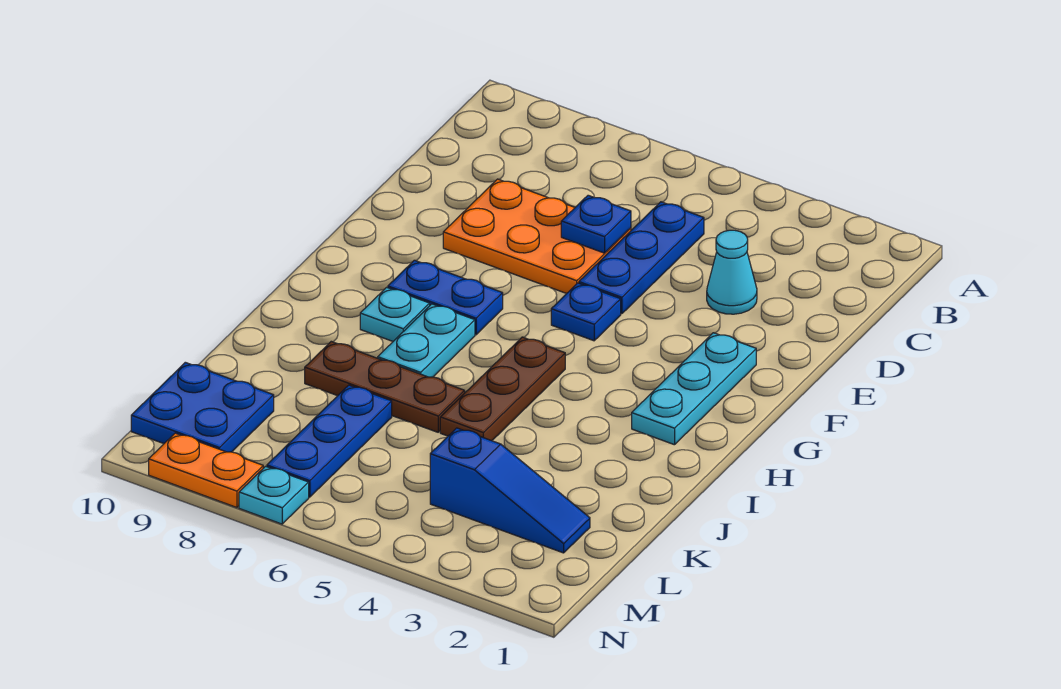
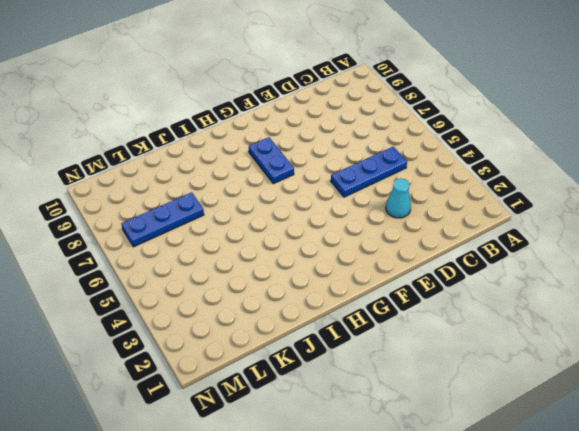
none -> orange plate D6:E8 level 1
none -> cyan plate F2:H2 level 1
none -> blue plate F5 level 1

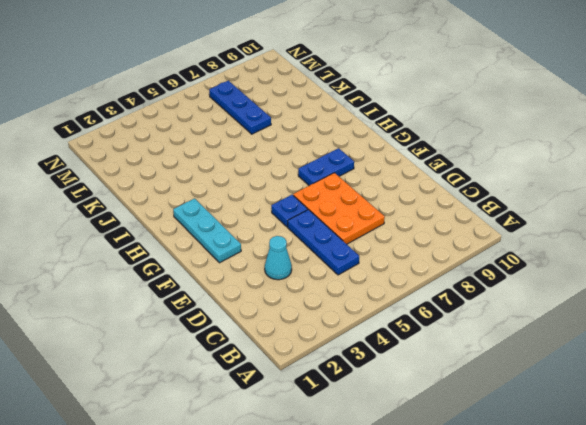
orange plate D6:F7 level 1 -> orange plate D6:E8 level 1
none -> brown plate H5:J5 level 1
none -> cyan plate H7:I7 level 1
none -> cyan plate H8 level 1

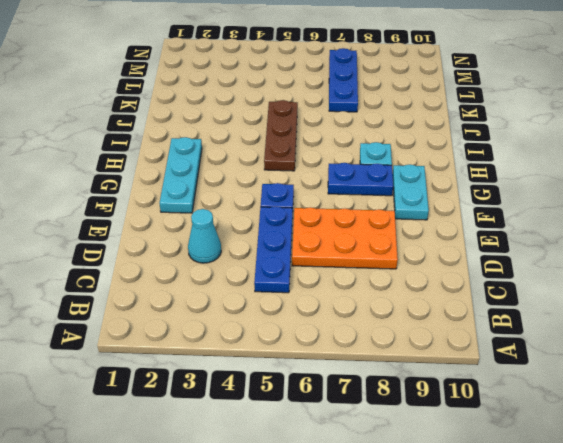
cyan plate F9:G9 level 1 -> cyan plate H7:I7 level 1
none -> brown plate J6:J8 level 1
none -> blue slope L2:L4 level 1 top 4
none -> blue plate L9:M10 level 1

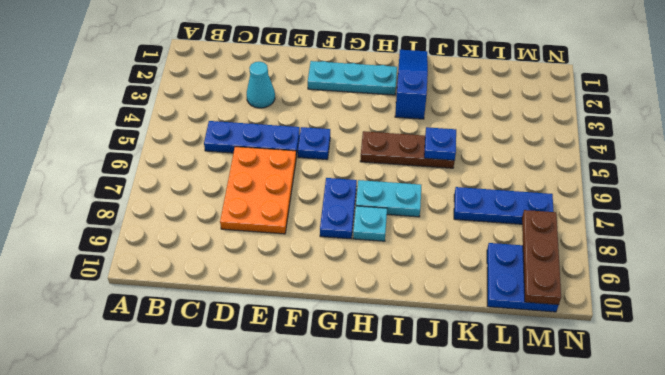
blue slope I1:I3 level 1 top 3 -> blue slope L2:L4 level 1 top 4
blue plate J5 level 2 -> blue plate D6 level 2
brown plate M8:M10 level 2 -> brown plate J6:J8 level 1
none -> cyan plate N7 level 1
none -> orange plate N8:N9 level 1

